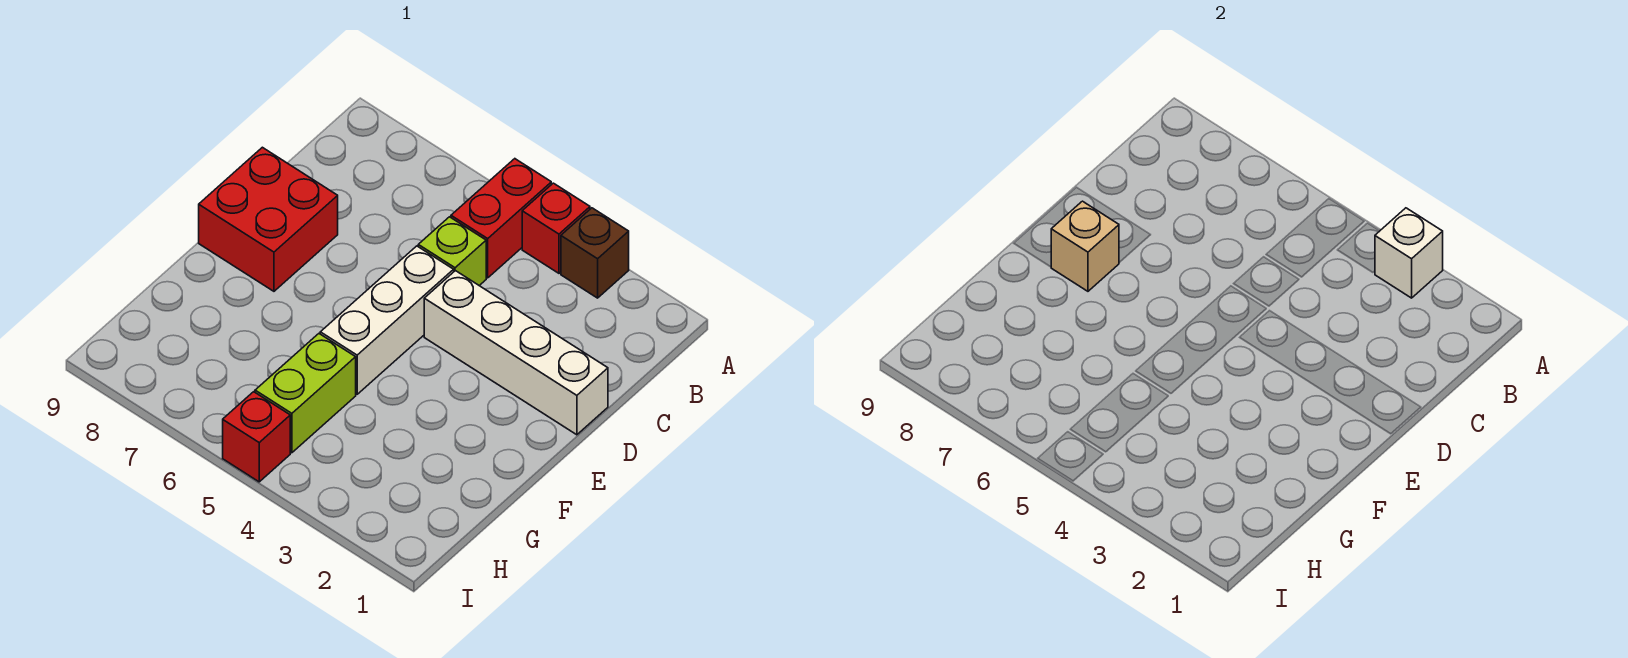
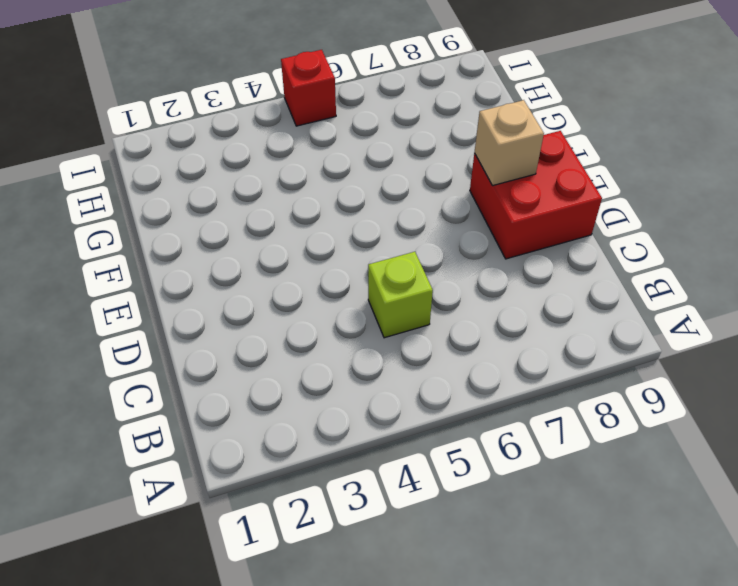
none -> brown brick A3 level 1
none -> red brick A4 level 1

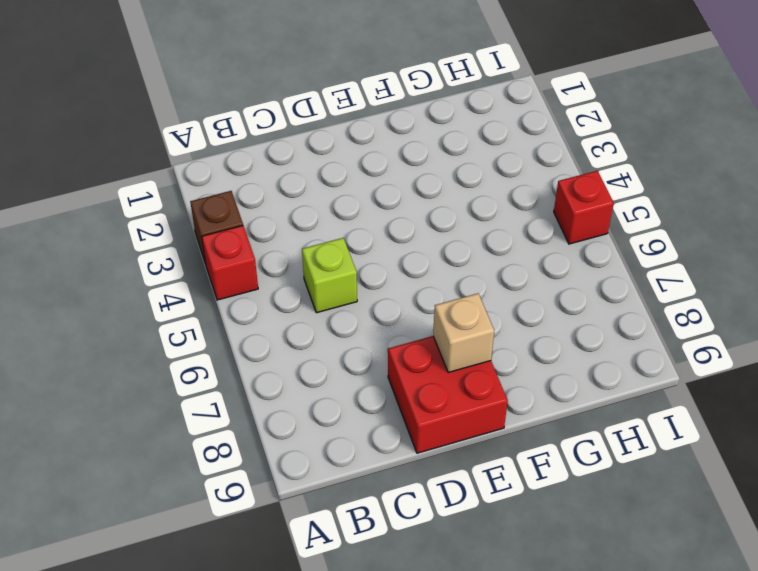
none -> red brick A5:B5 level 1
none -> white brick D1:D4 level 1

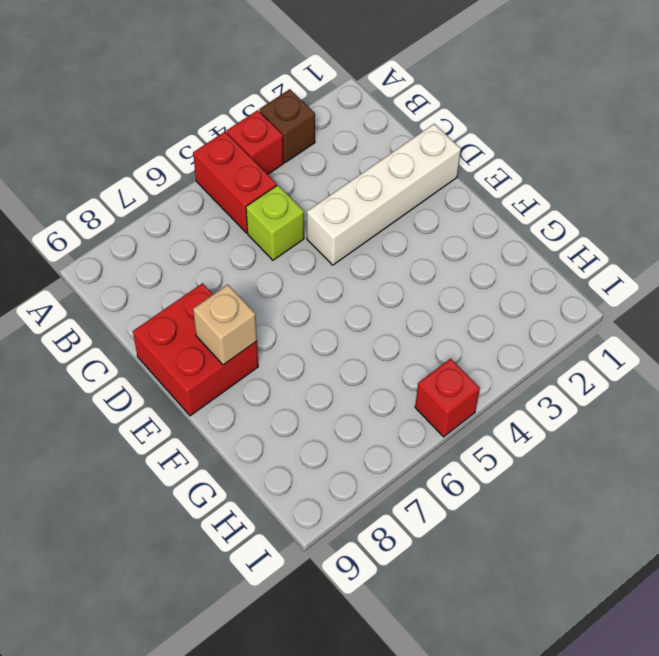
none -> white brick D5:F5 level 1
none -> lime brick G5:H5 level 1

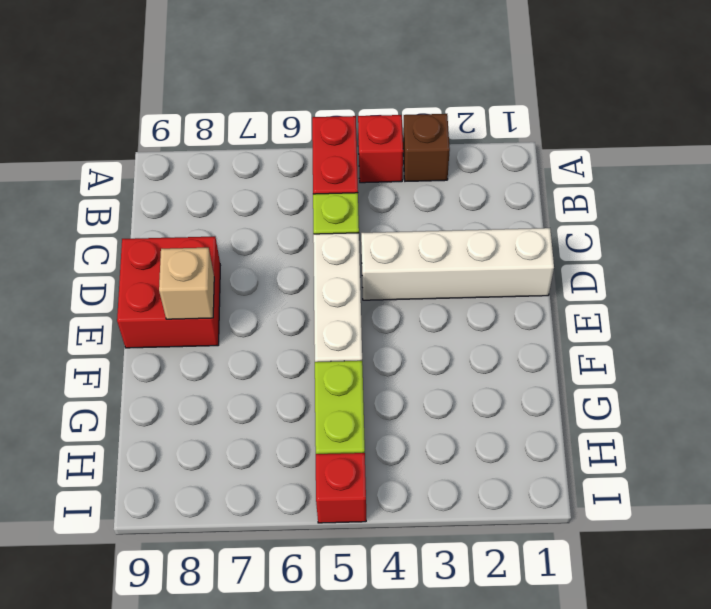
none -> white brick A3 level 2

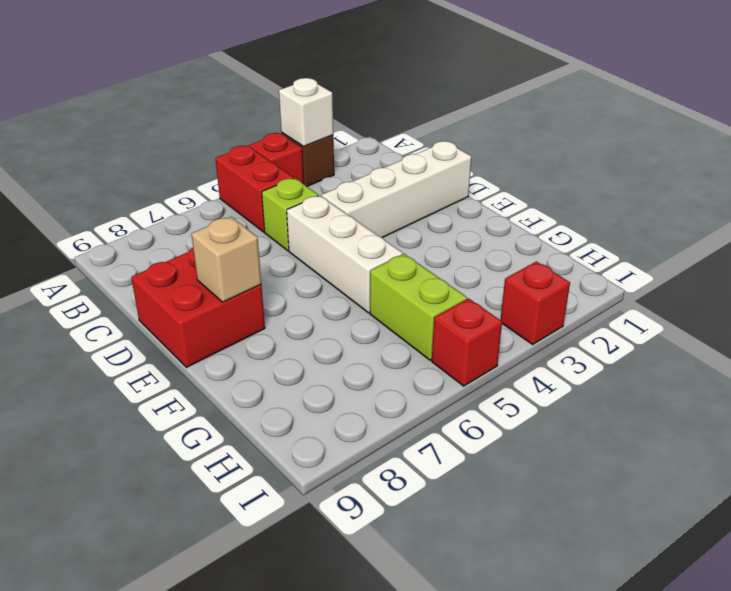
red brick I3 level 1 -> none

